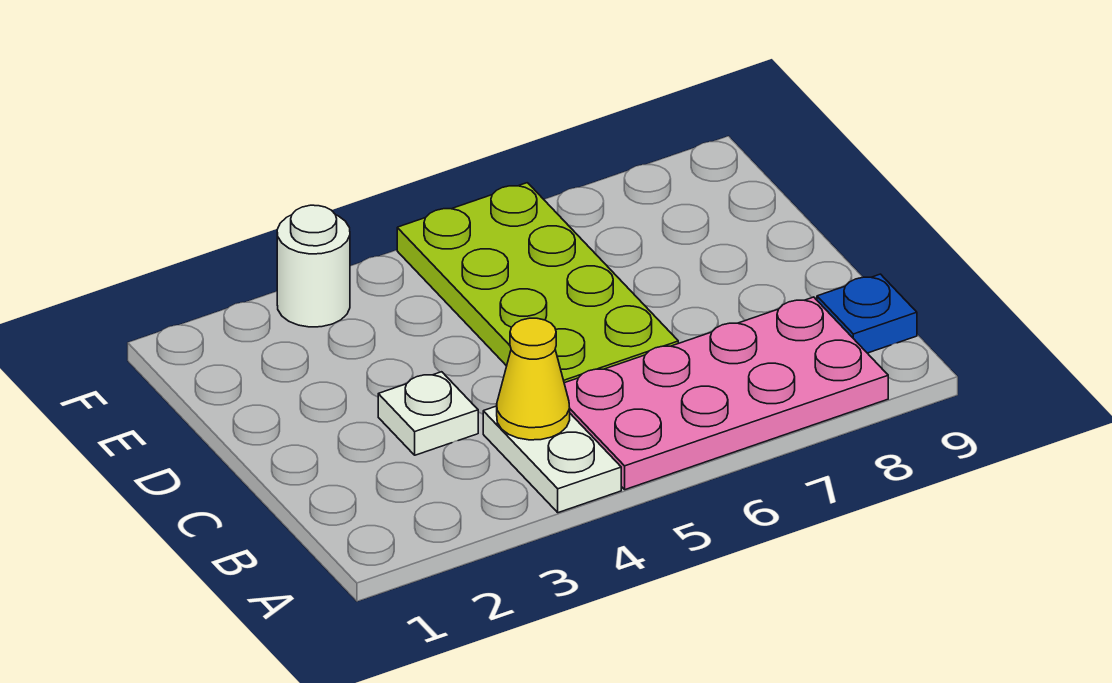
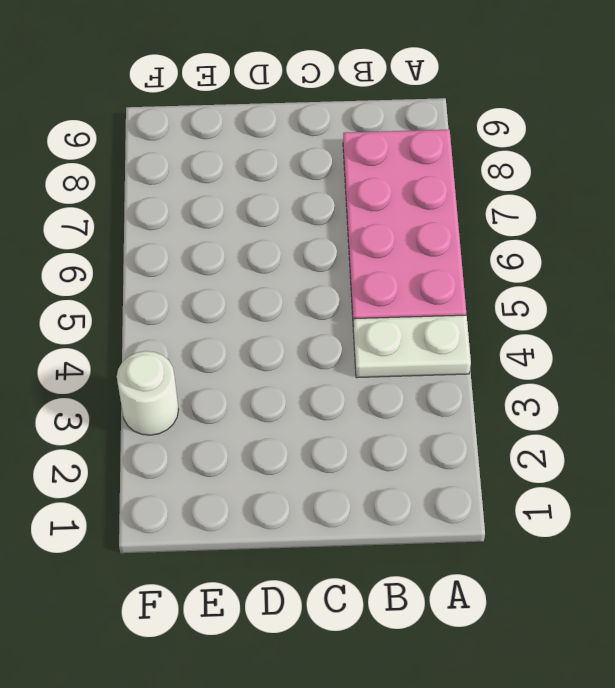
none -> blue plate B9 level 1
none -> white plate C3 level 1

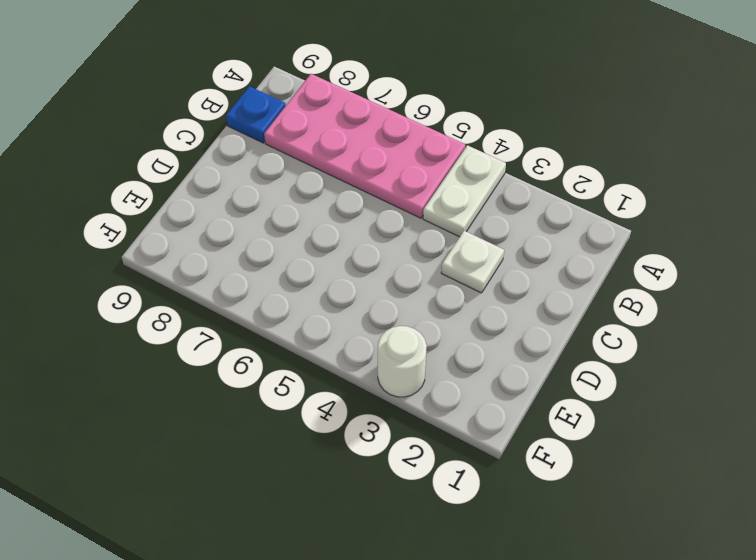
none -> lime plate C5:F6 level 1
none -> yellow cone B4 level 2

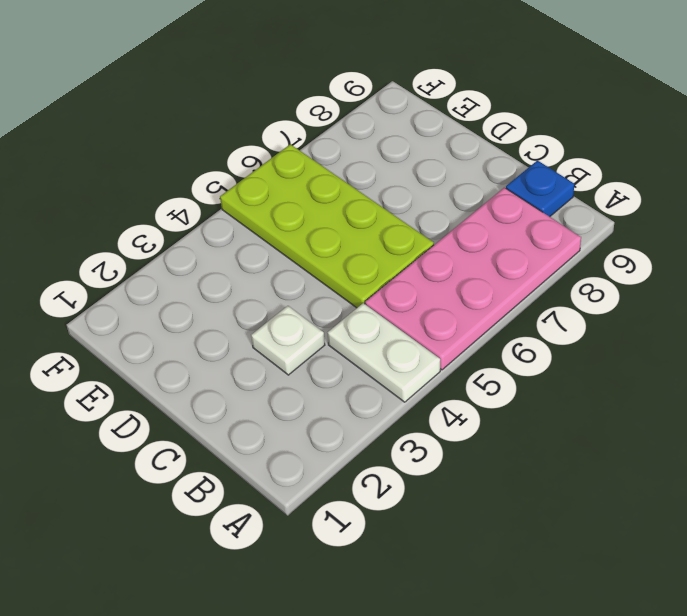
none -> white round brick F3 level 1
none -> yellow cone B4 level 2

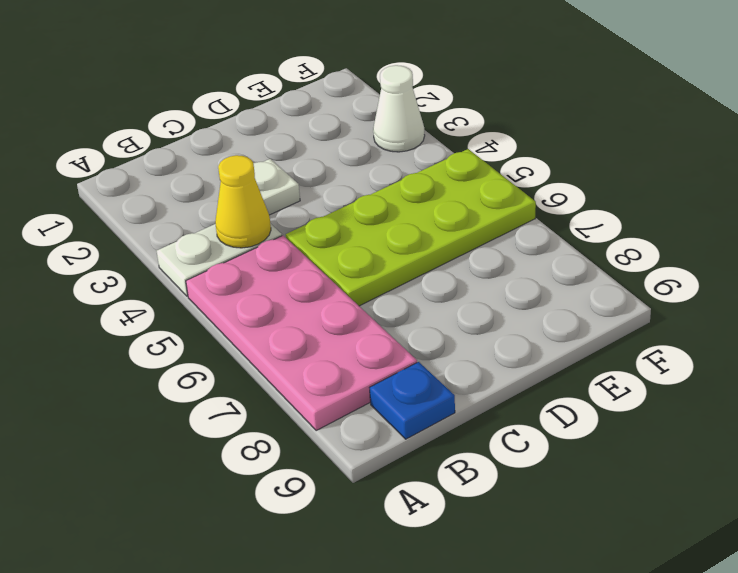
white cone F3 level 1 -> white round brick F3 level 1

